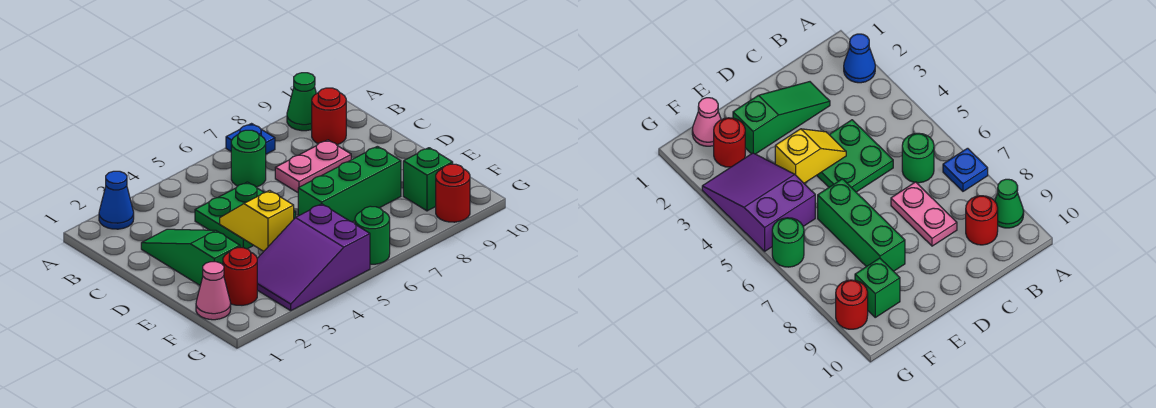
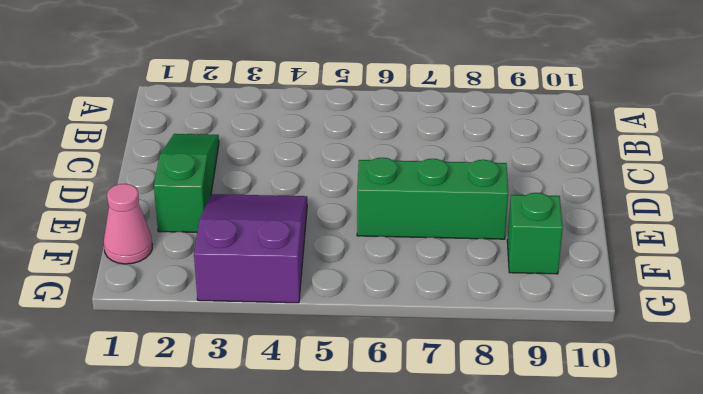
purple slope E3:G4 level 1 top G -> purple slope F3:G5 level 1 top 5
none -> blue cone A2 level 1
none -> blue plate A7 level 1
none -> green cone A9 level 1

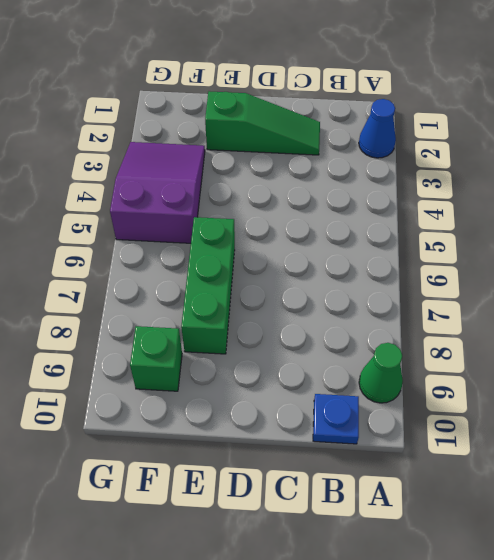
blue plate B10 level 1 -> blue plate A7 level 1
none -> green round brick B6 level 1
none -> red round brick B9 level 1
none -> green plate C4:D5 level 1

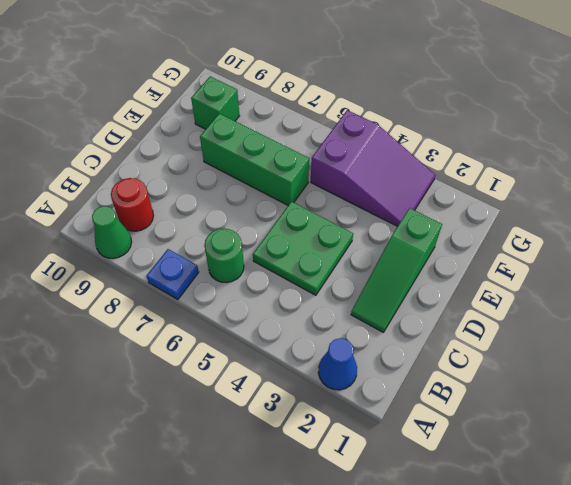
none -> pink plate C7:C8 level 1
none -> pink cone F1 level 1
none -> red round brick F2 level 1

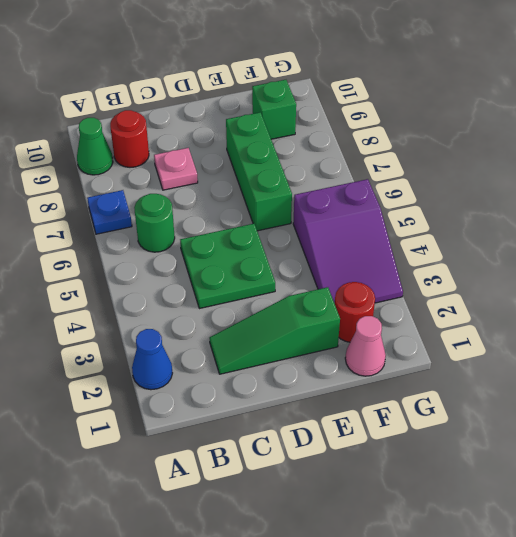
pink plate C8 level 1 -> pink plate C7:C8 level 1
none -> green round brick G6 level 1
none -> red round brick G9 level 1
none -> yellow slope D4:E4 level 2 top E

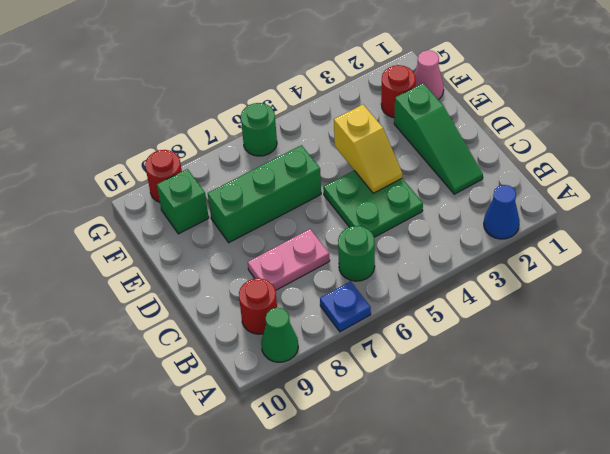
none -> purple slope F3:G5 level 1 top 5

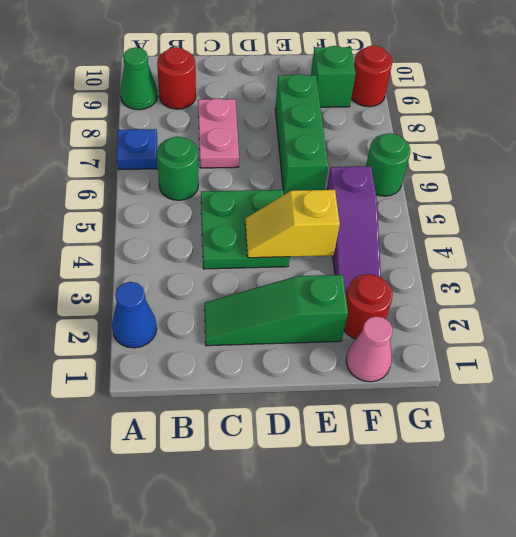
purple slope F3:F5 level 1 top 5 -> purple slope F3:G5 level 1 top 5

